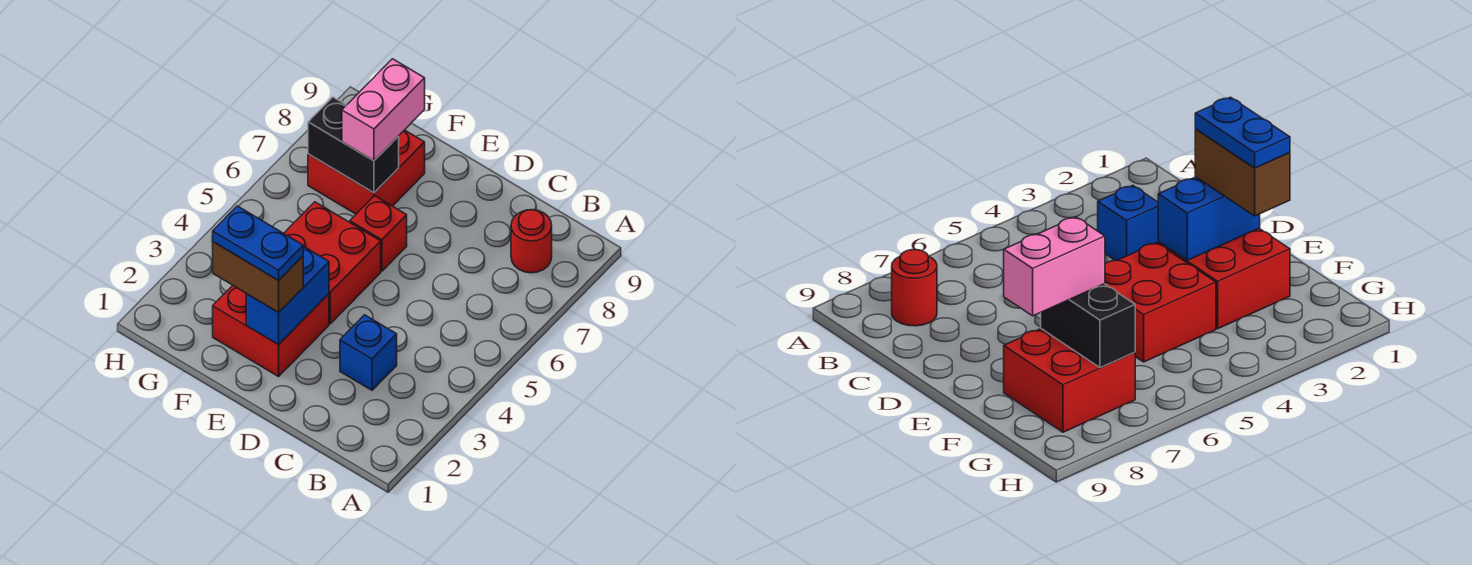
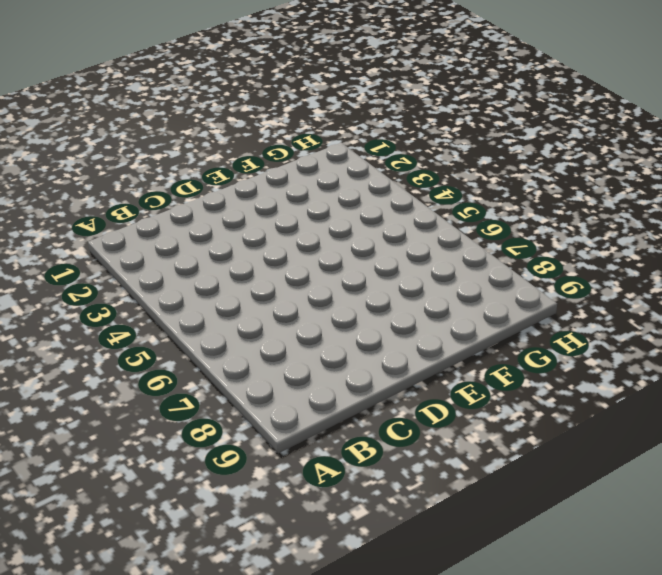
none -> red round brick B8 level 1
none -> blue brick C3 level 1

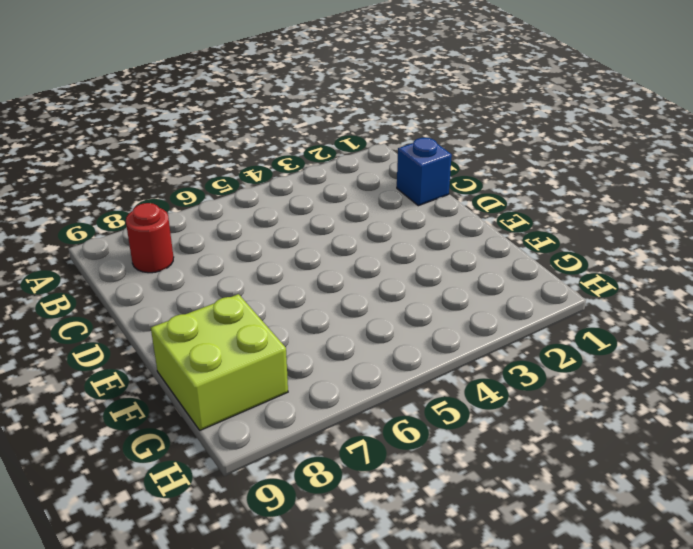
blue brick C1 level 1 -> blue brick C3 level 1
lime brick F8:G9 level 1 -> red brick F7:G8 level 1
none -> red brick E2:F3 level 1
none -> red brick E4:F5 level 1

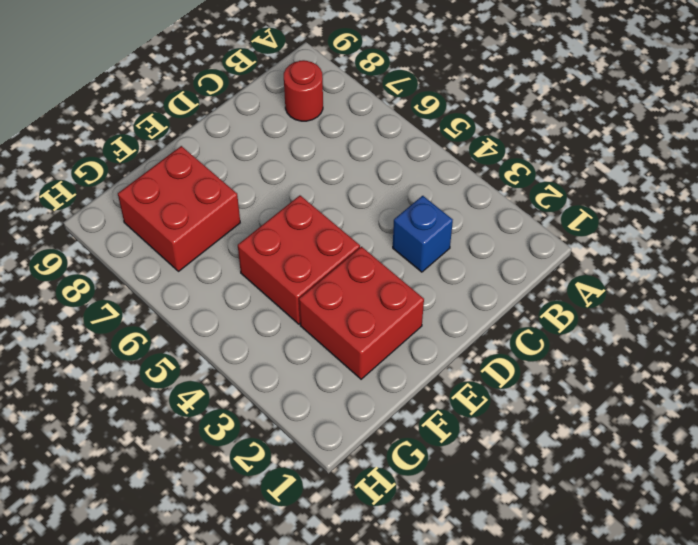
none -> red brick E6 level 1
none -> blue brick E2:E3 level 2

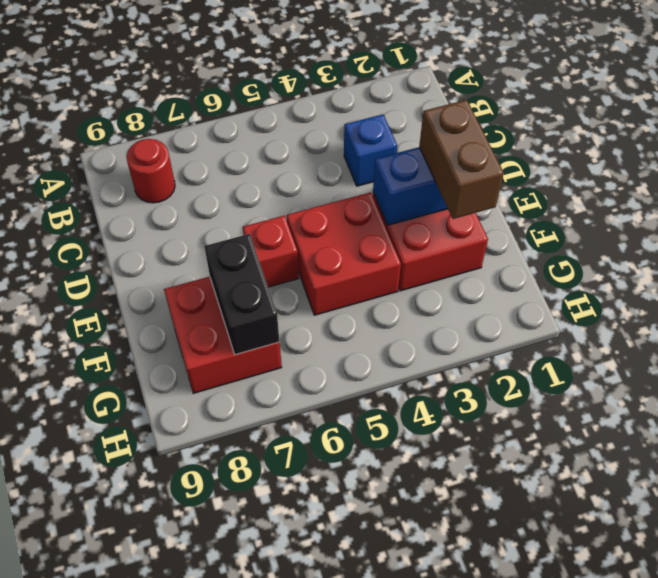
none -> pink brick F7:F8 level 3
none -> blue plate E2:F2 level 4

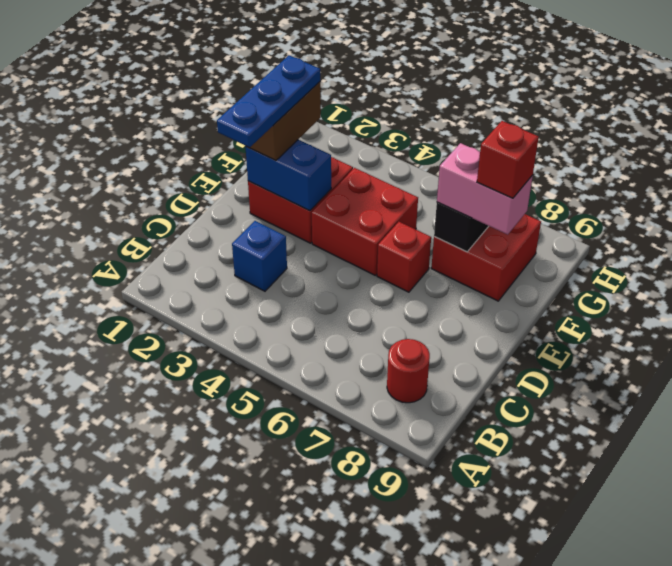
blue plate D2:F2 level 4 -> blue plate E2:F2 level 4
red brick F8 level 4 -> none

